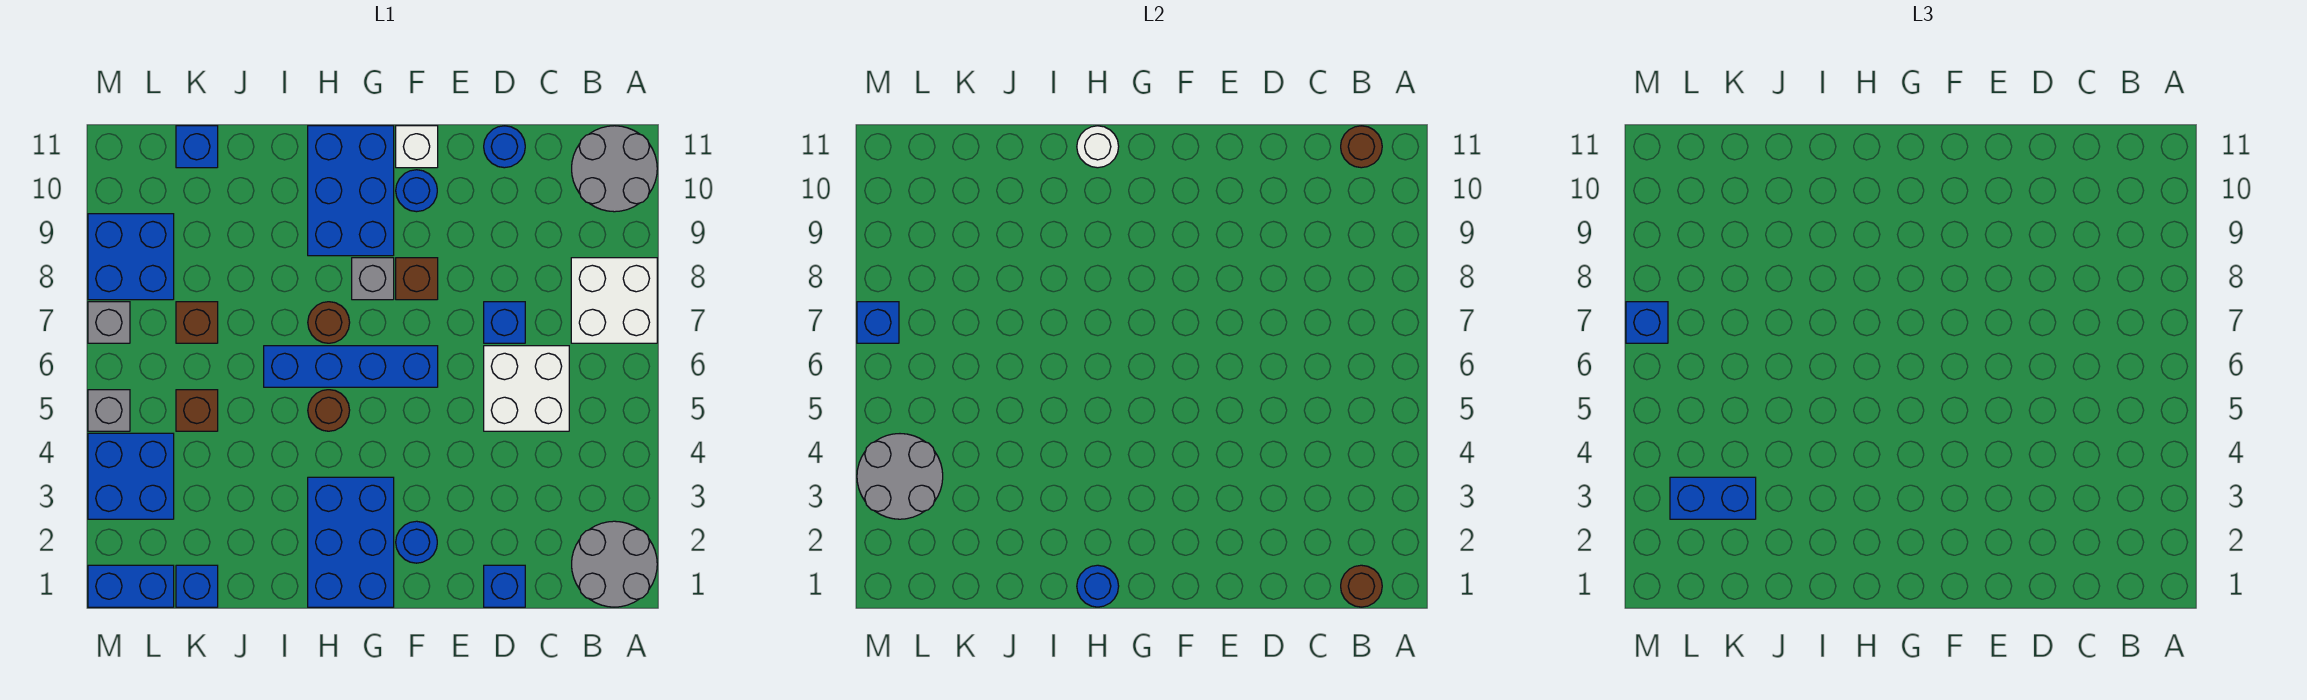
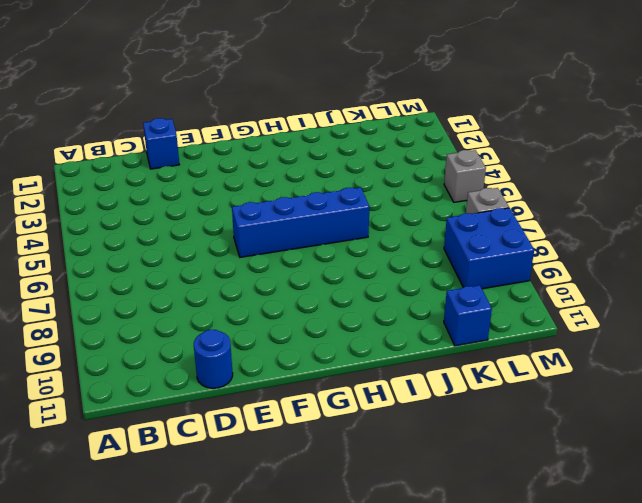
none -> grey round brick A1:B2 level 1
none -> white brick A7:B8 level 1
none -> grey round brick A10:B11 level 1
none -> white brick C5:D6 level 1

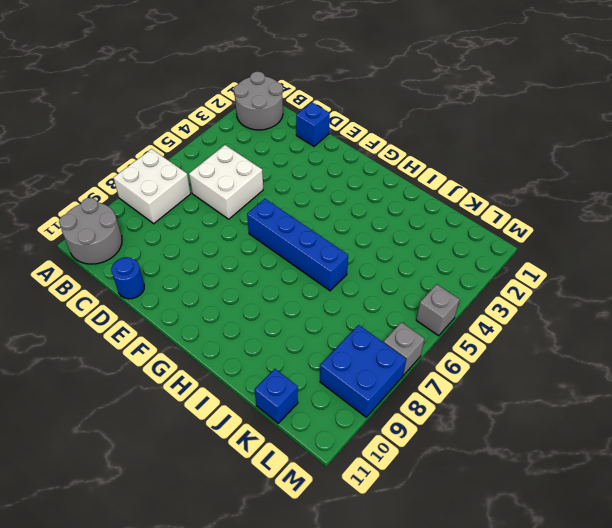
none -> blue brick D7 level 1
none -> blue round brick F2 level 1
none -> brown brick F8 level 1
none -> blue round brick F10 level 1

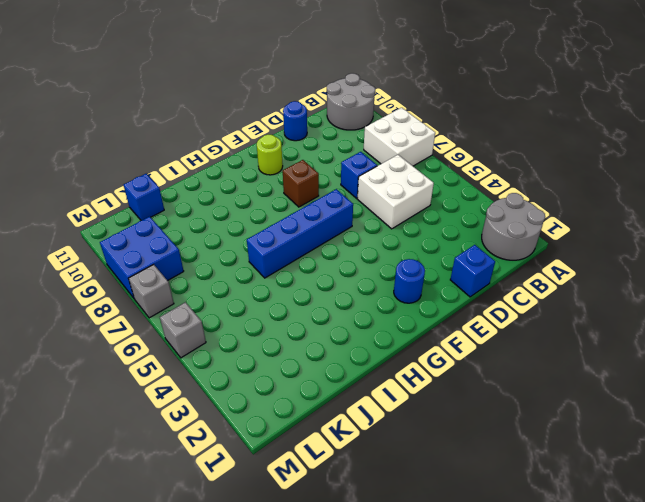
lime round brick F10 level 1 -> blue round brick F10 level 1
none -> white brick F11 level 1
none -> blue brick G1:H3 level 1
none -> grey brick G8 level 1
none -> blue brick G9:H11 level 1

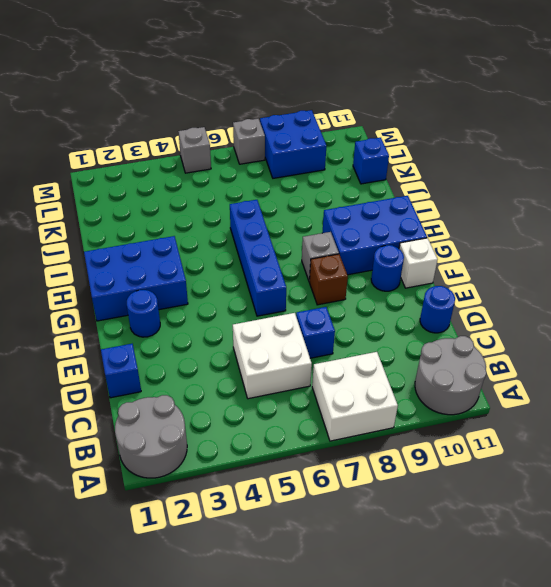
none -> brown round brick H5 level 1
none -> brown round brick H7 level 1
none -> blue brick K1 level 1
none -> brown brick K5 level 1

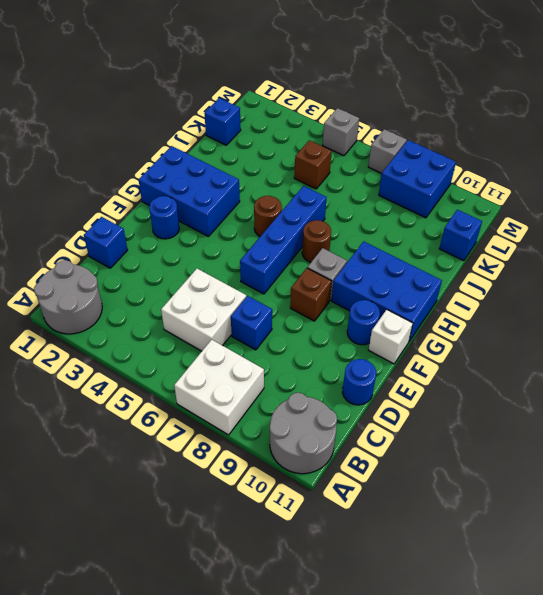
none -> brown brick K7 level 1
none -> blue brick L1:M1 level 1
none -> blue brick L3:M4 level 1
none -> brown round brick B1 level 2

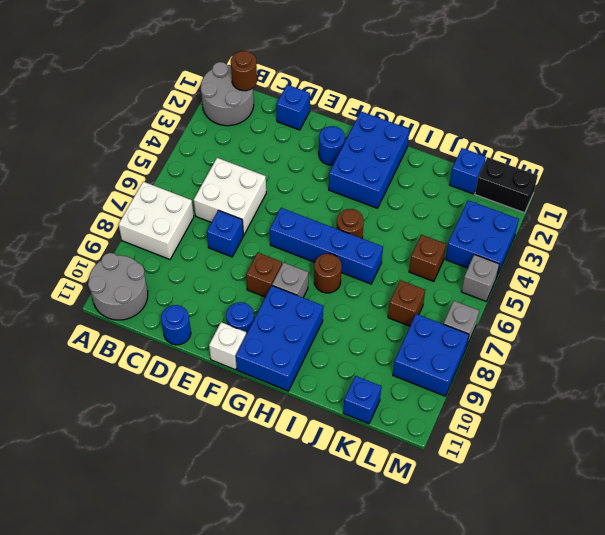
black brick L1:M1 level 1 -> blue brick L1:M1 level 1
none -> brown round brick B11 level 2
none -> blue round brick H1 level 2
none -> white round brick H11 level 2
none -> grey round brick L3:M4 level 2

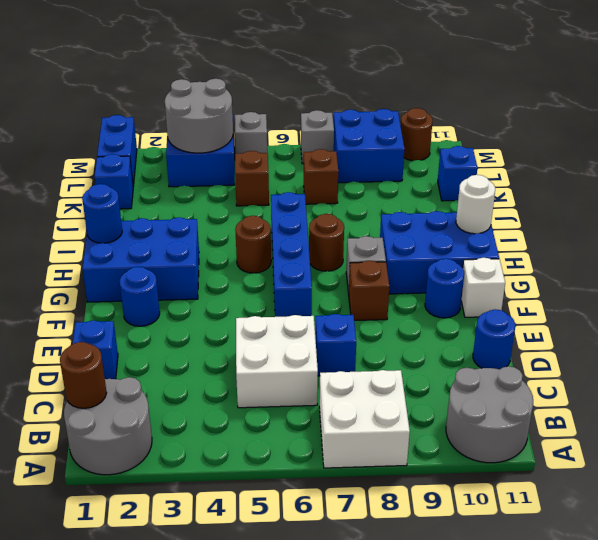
brown round brick M10 level 1 -> brown round brick B11 level 2
none -> blue brick M7 level 2
none -> blue brick K3:L3 level 3
none -> blue brick M7 level 3

